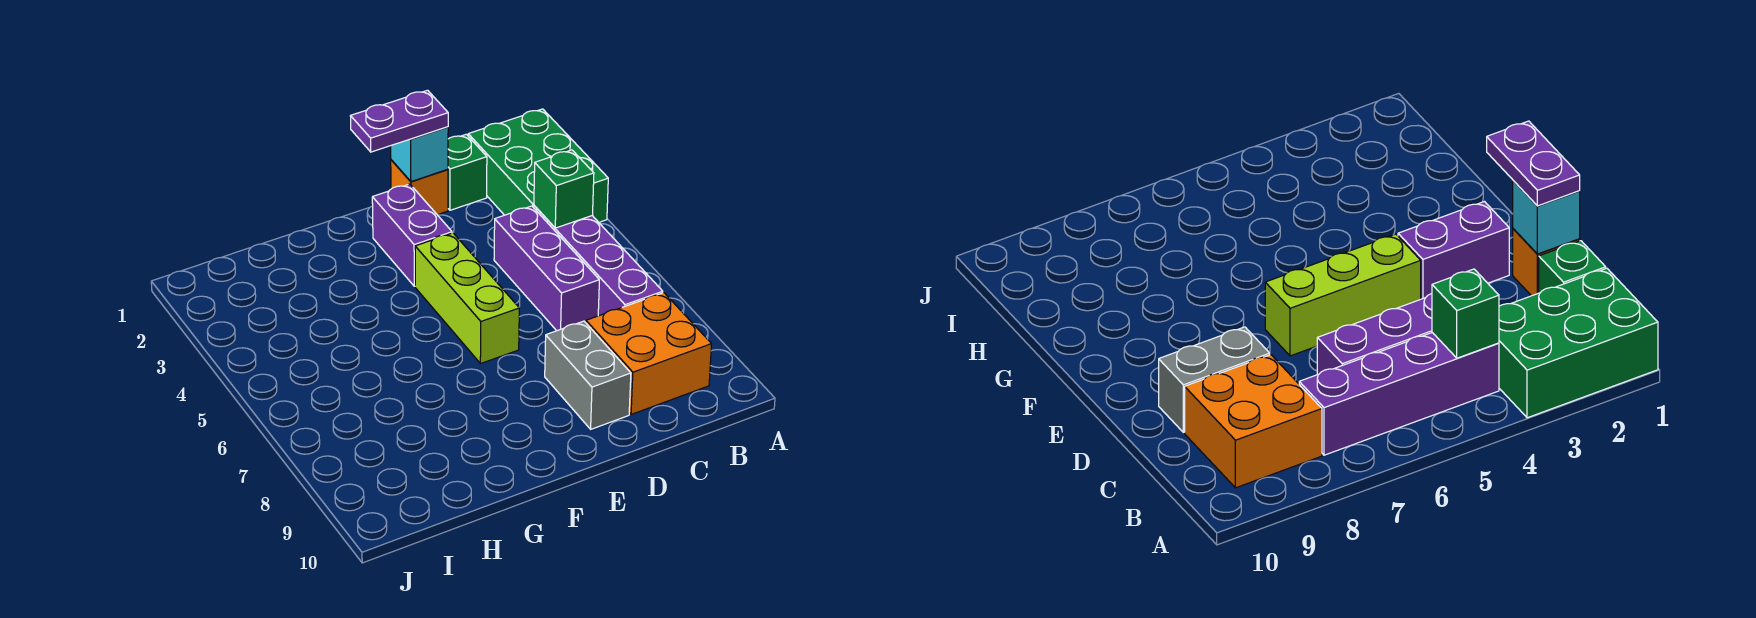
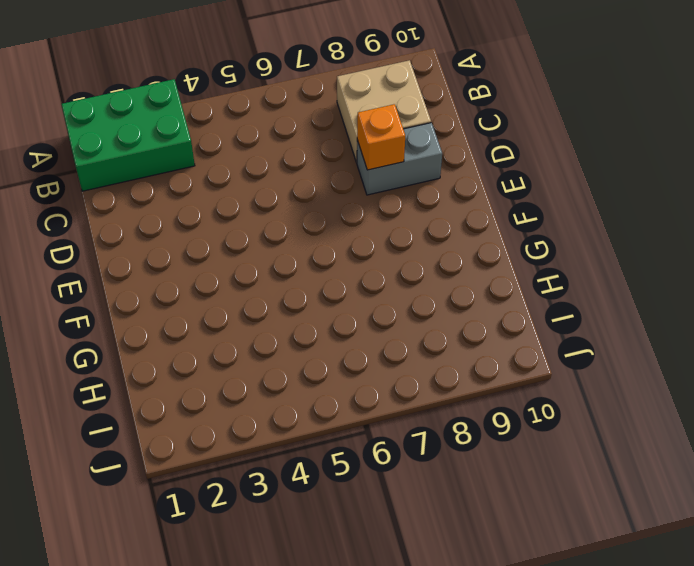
tan brick B8:C9 level 1 -> orange brick B8:C9 level 1
orange brick D8 level 2 -> orange brick D1 level 1
none -> purple brick B4:B7 level 1
none -> green brick C1 level 1
none -> purple brick C4:C6 level 1

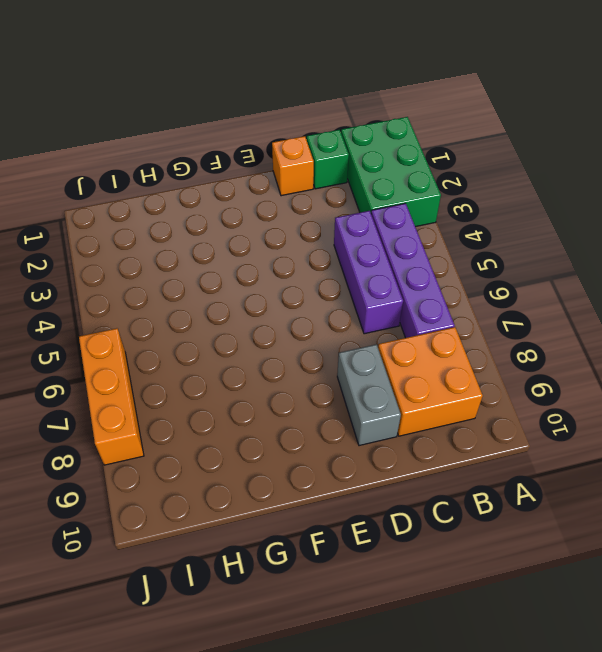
orange brick J6:J8 level 1 -> none
none -> purple brick E2:E3 level 1
none -> lime brick E4:E6 level 1
none -> green brick B4 level 2

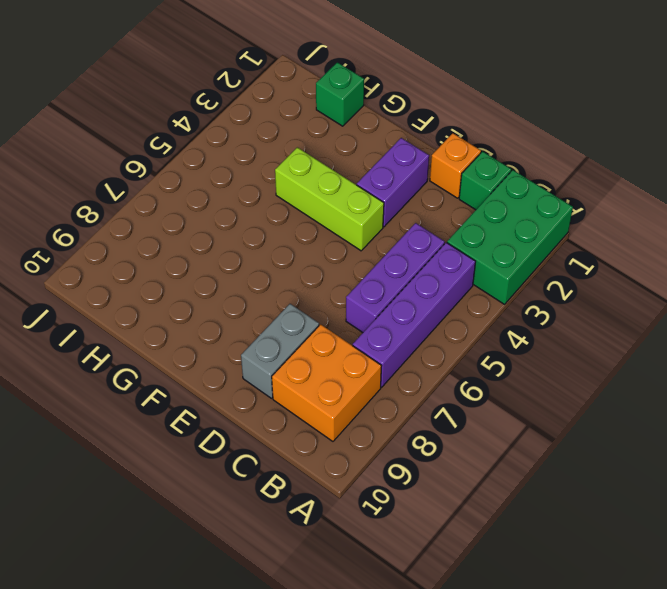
lime brick E4:G4 level 1 -> lime brick E4:E6 level 1
green brick H1 level 1 -> green brick B4 level 2
none -> cyan brick D1 level 2
none -> purple plate D1:E1 level 3

